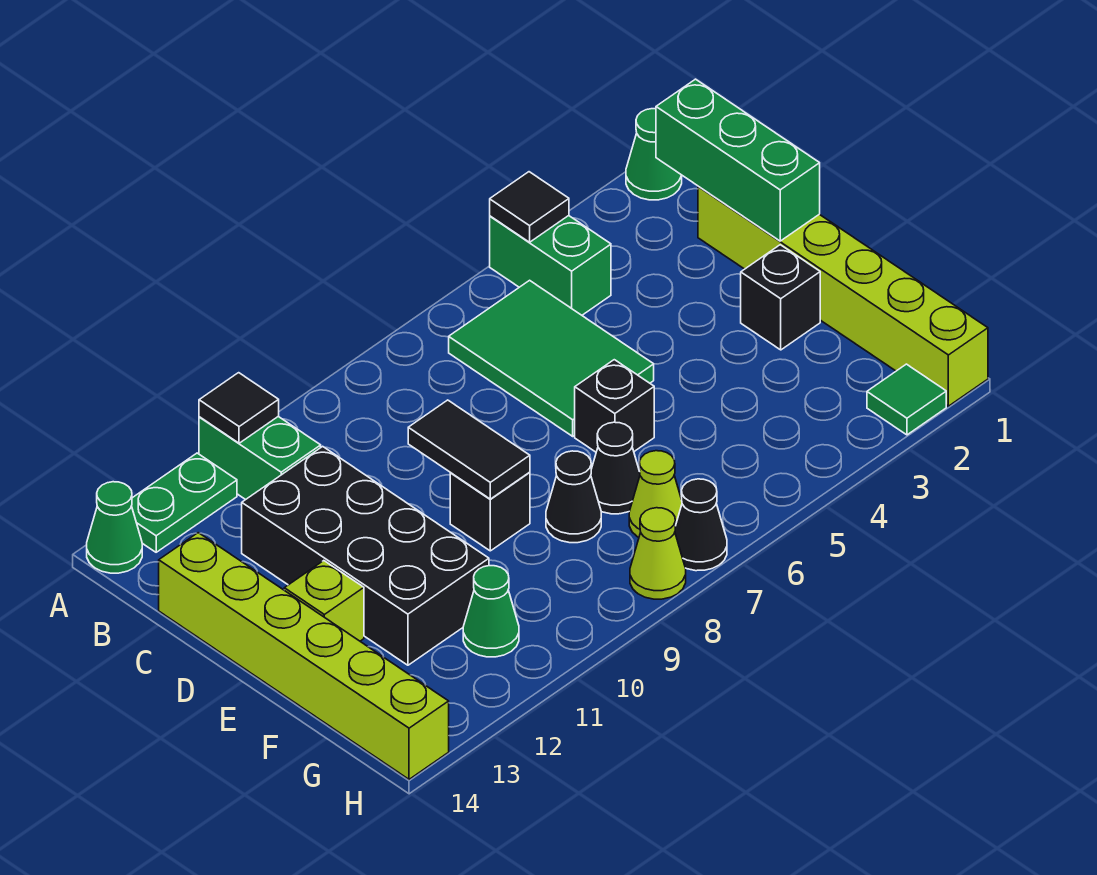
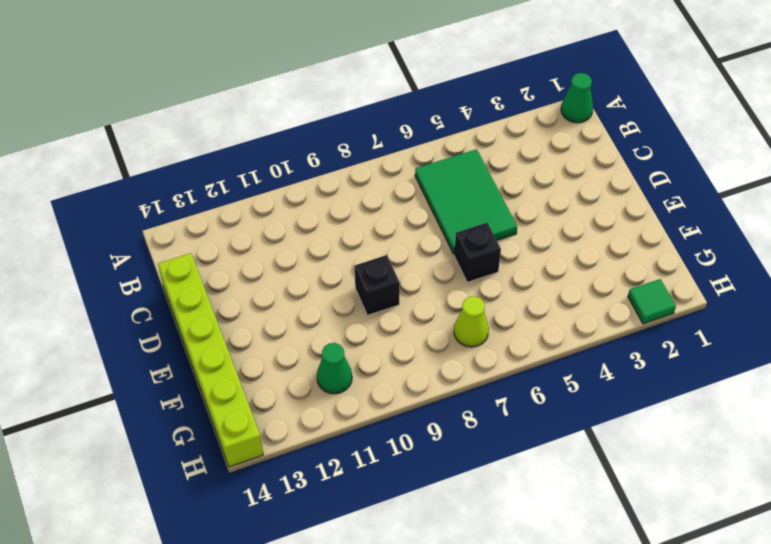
none -> green brick A4:B4 level 1
none -> green brick A11:B11 level 1
none -> green plate A12:A13 level 1

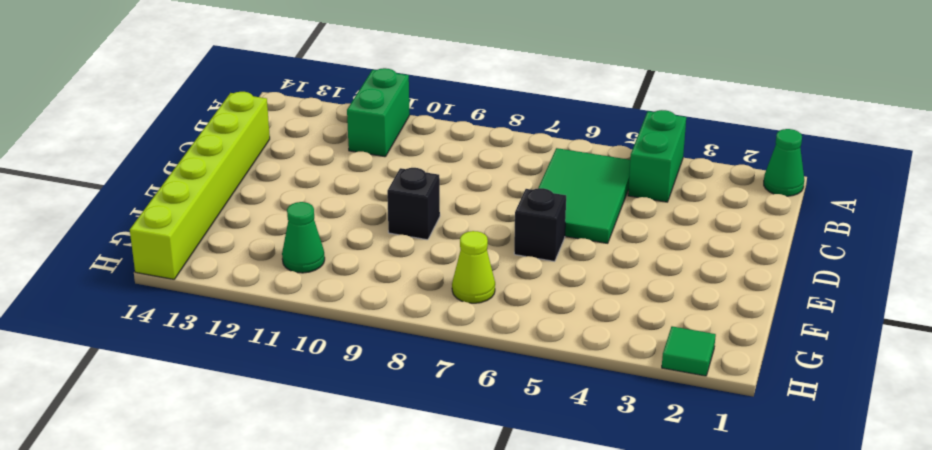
none -> green plate A12:A13 level 1
none -> green cone A14 level 1
none -> lime brick C1:H1 level 1

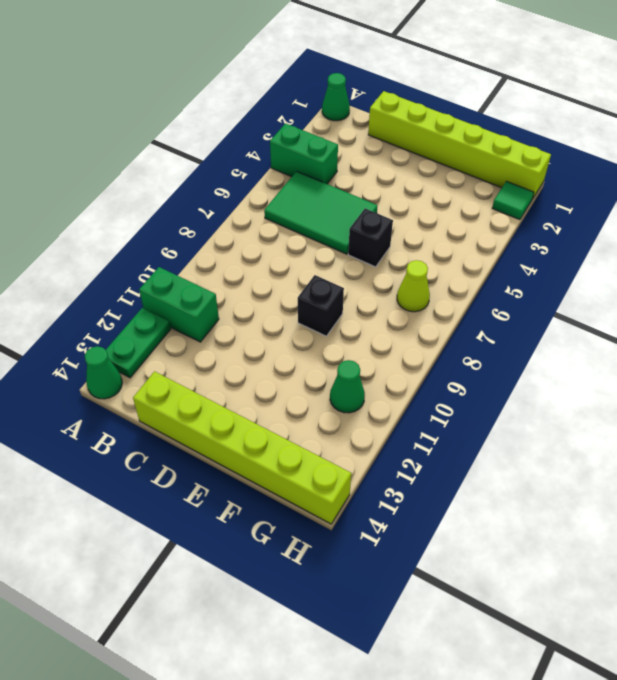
none -> black brick C11:F12 level 1
none -> black brick E2 level 1
none -> lime brick E13 level 1

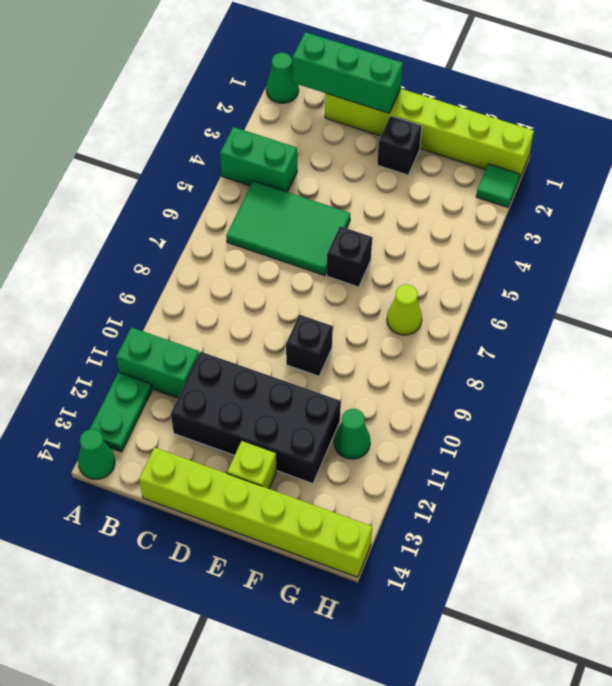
none -> black cone F7 level 1
none -> black cone F8 level 1
none -> black cone H7 level 1

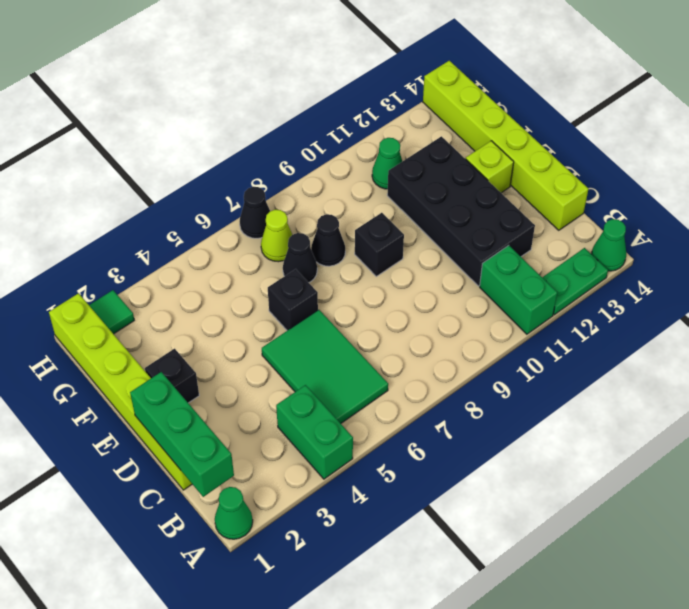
none -> lime cone H8 level 1
none -> black tile A4 level 2
none -> black tile A11 level 2

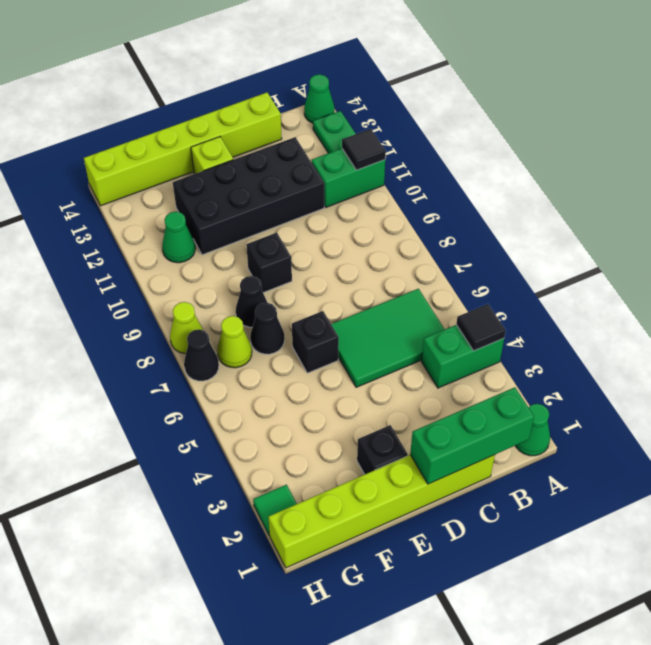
none -> black tile D9:E9 level 2

